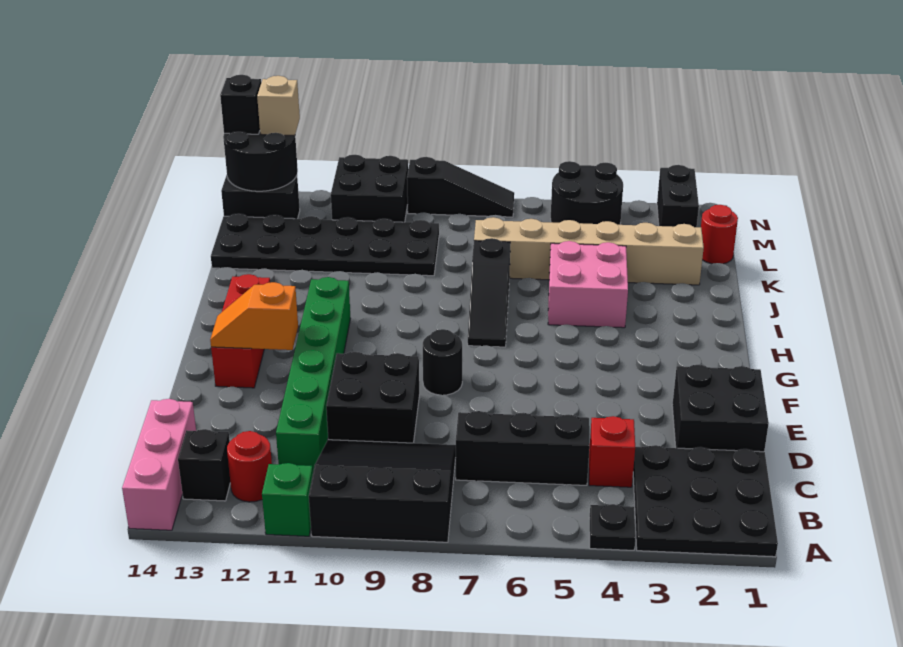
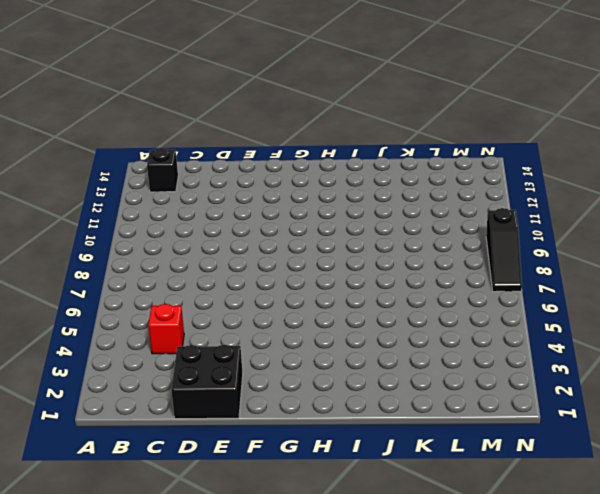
none -> black plate A1:C3 level 1
none -> black plate A4 level 1
none -> black slope A8:C10 level 1 top A

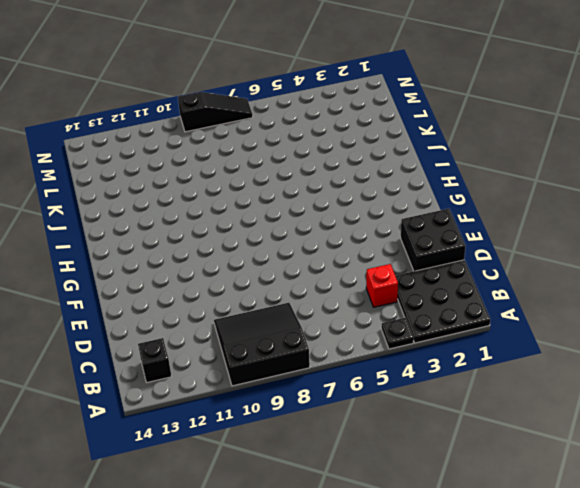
none -> green brick A11 level 1
none -> pink brick A14:C14 level 1
none -> red round brick B12 level 1

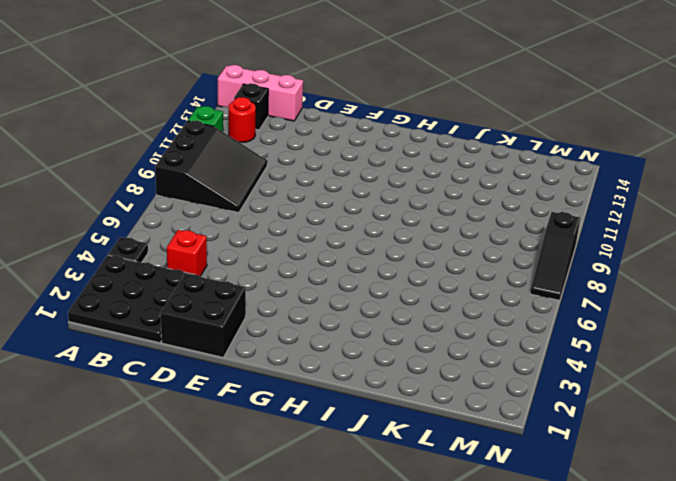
none -> black brick C5:C7 level 1
none -> green brick C11:H11 level 1
none -> black brick D9:E10 level 1

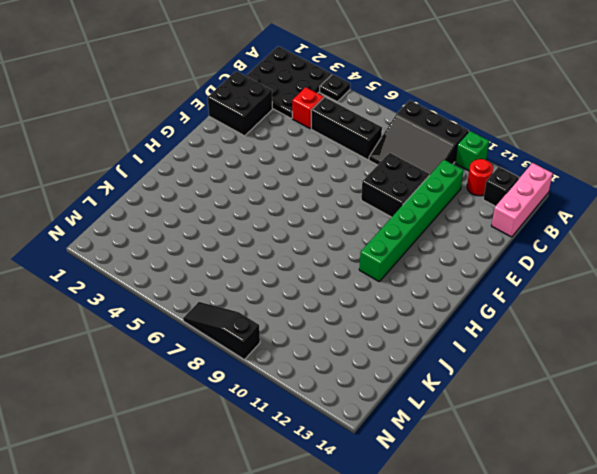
none -> black round brick F8 level 1
none -> red brick F13:H13 level 1
none -> black slope H7:J7 level 1 top J

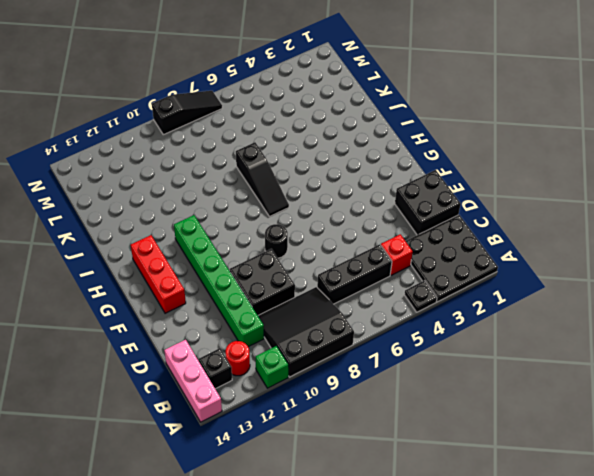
none -> pink brick I4:J5 level 1
none -> tan brick K2:K7 level 1
none -> black plate K9:L14 level 1

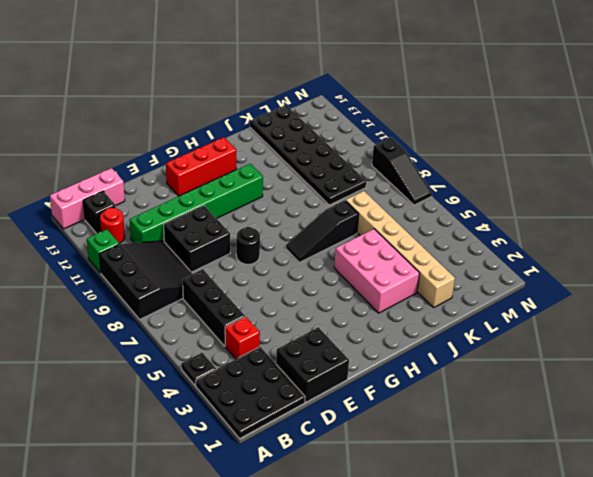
pink brick I3:J5 level 1 -> pink brick I4:J5 level 1
none -> red round brick L1 level 1
none -> black brick M2:N2 level 1
none -> black round brick M4:N5 level 1

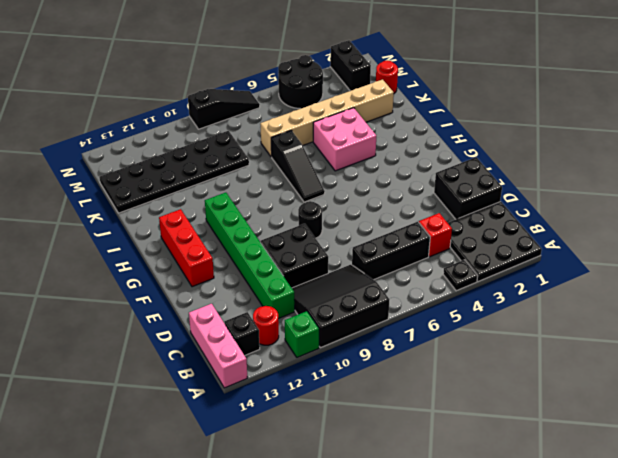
none -> black brick M10:N11 level 1
none -> black brick M13:M14 level 1
none -> orange slope F12:F13 level 2 top 12

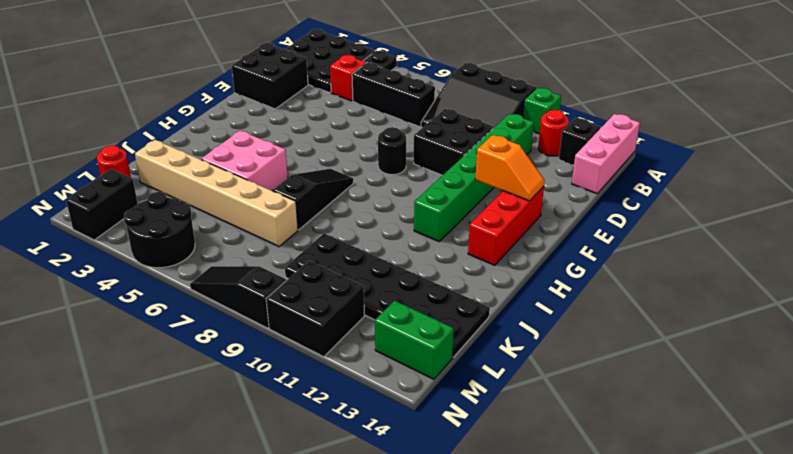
green brick M13:M14 level 1 -> black brick M13:M14 level 1
none -> black round brick M13:N14 level 2
none -> tan brick N13 level 3
none -> black brick N14 level 3

